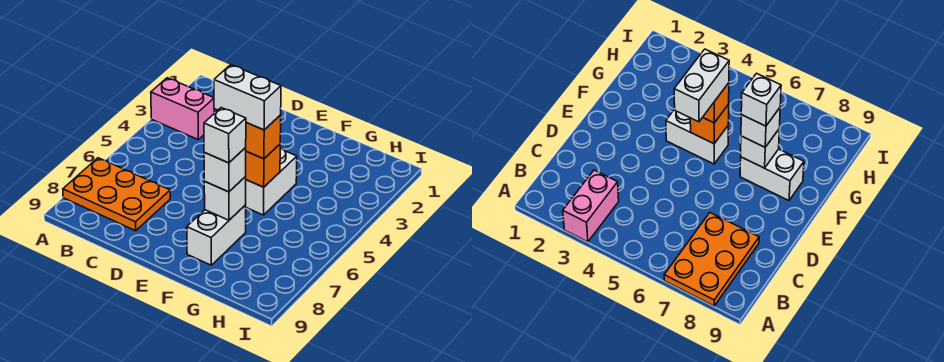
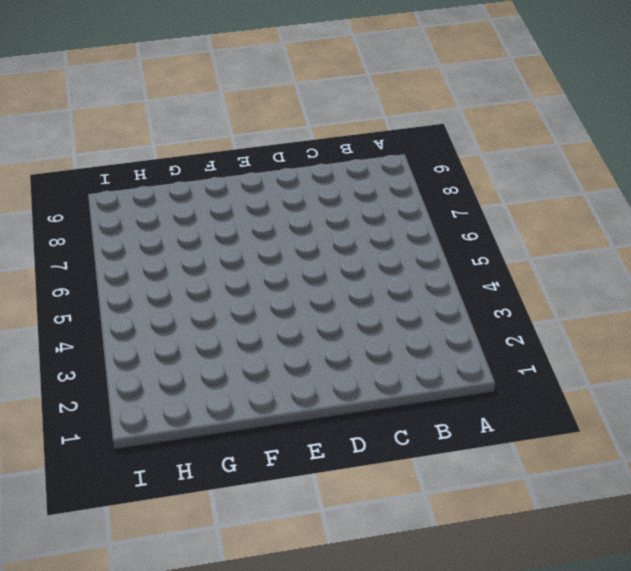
none -> pink brick A3:B3 level 1
none -> orange plate A7:C8 level 1

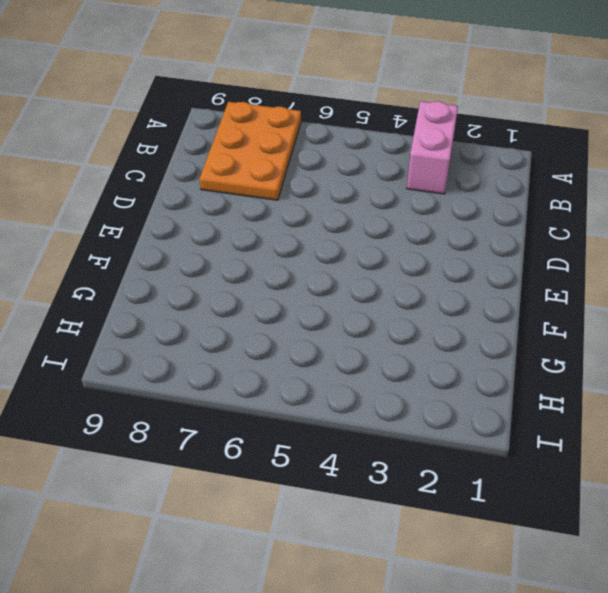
none -> white brick F4:F5 level 1
none -> white brick F7:F8 level 1

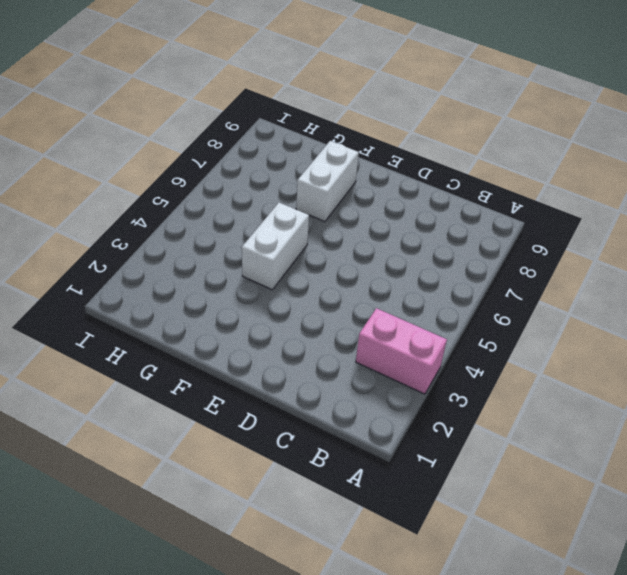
none -> orange plate A7:C8 level 1
none -> orange brick F5 level 2

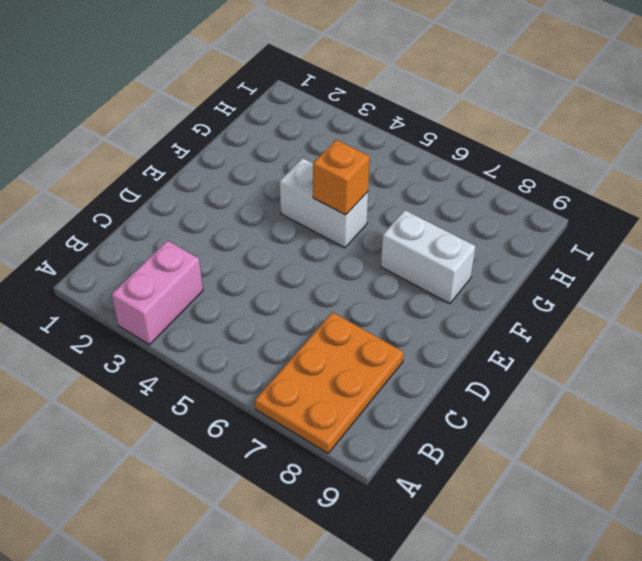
none -> white brick F7 level 2
none -> orange brick F5 level 3

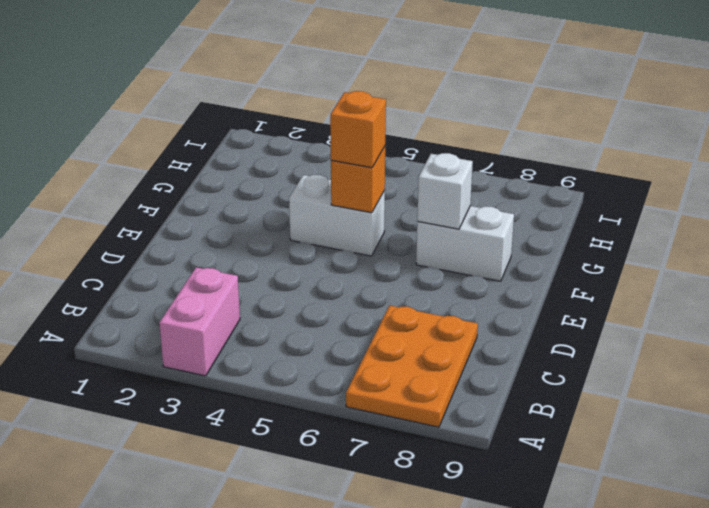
none -> white brick F7 level 3
none -> white brick E5:F5 level 4

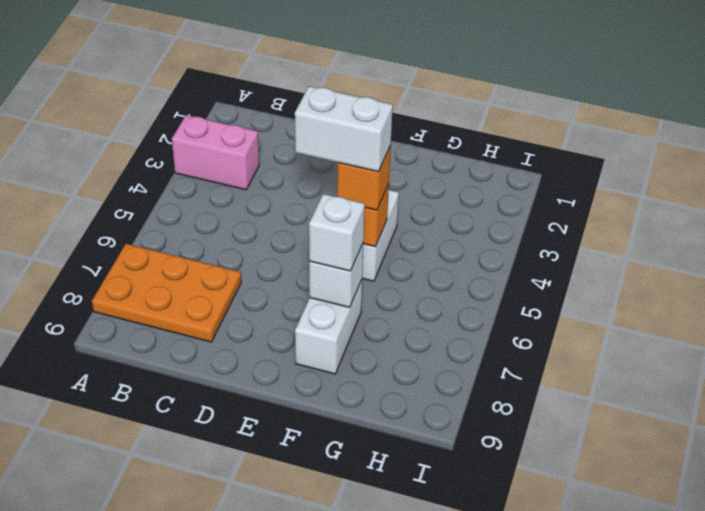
none -> white brick F7 level 4

